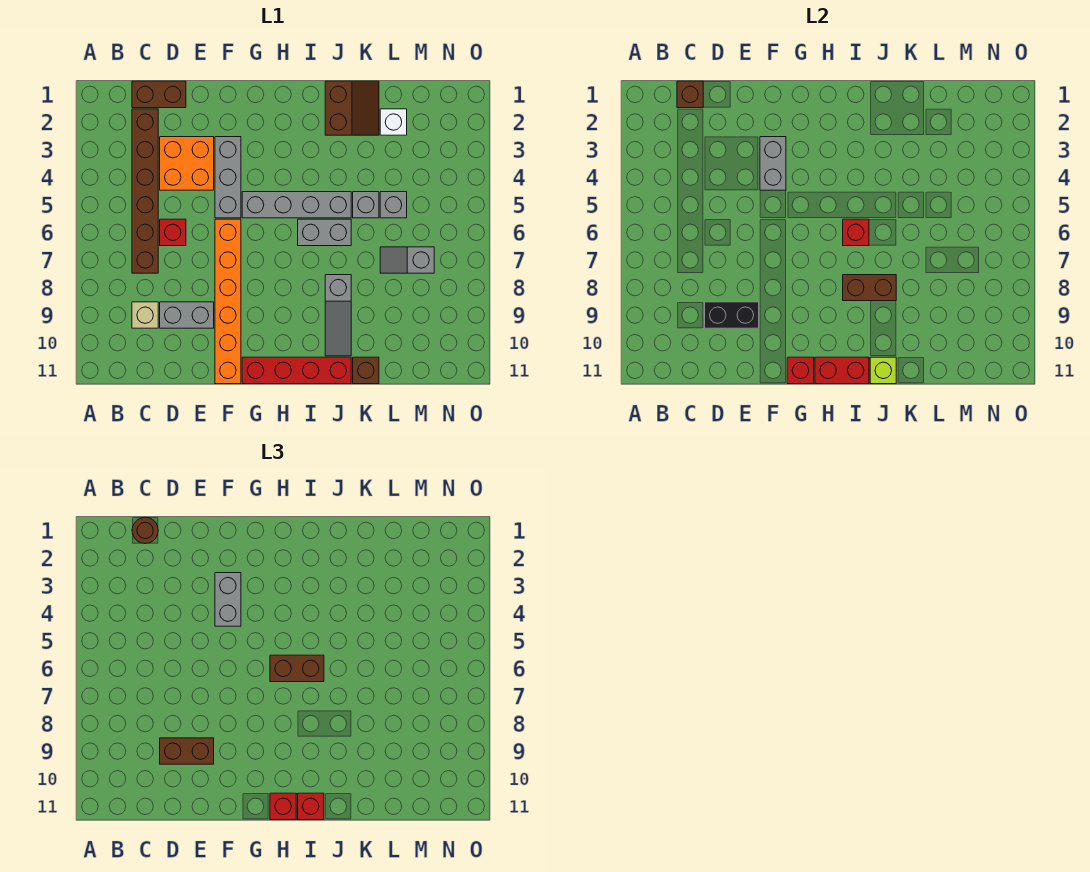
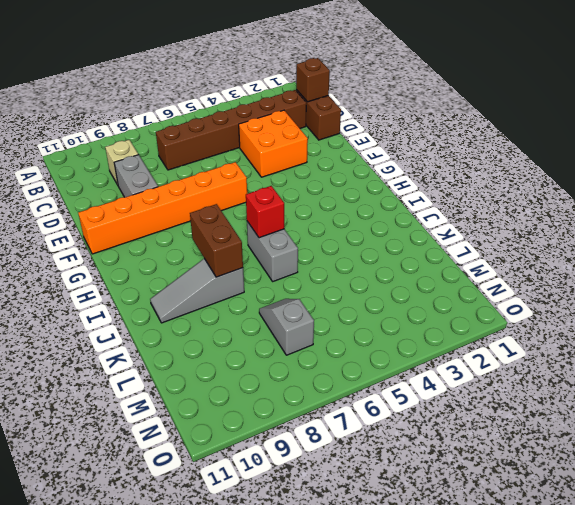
none -> red brick D6 level 1
none -> grey brick F3:F5 level 1
none -> grey brick G5:J5 level 1
none -> red brick G11:J11 level 1

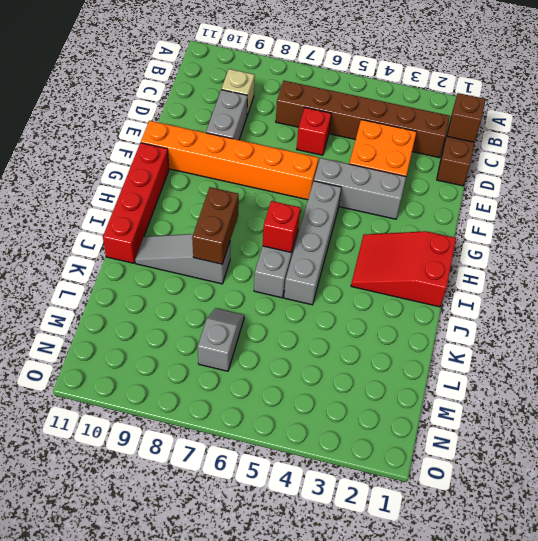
red slope H1:I3 level 1 top 1 -> none
none -> brown slope J1:K2 level 1 top J
none -> grey brick K5 level 1
none -> brown brick K11 level 1
none -> white brick L2 level 1

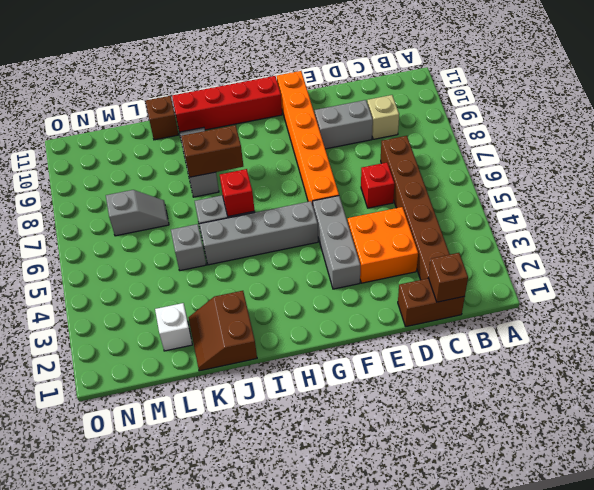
none -> grey brick L5 level 1
none -> black brick D9:E9 level 2
none -> grey brick F3:F4 level 2
none -> red brick G11 level 2

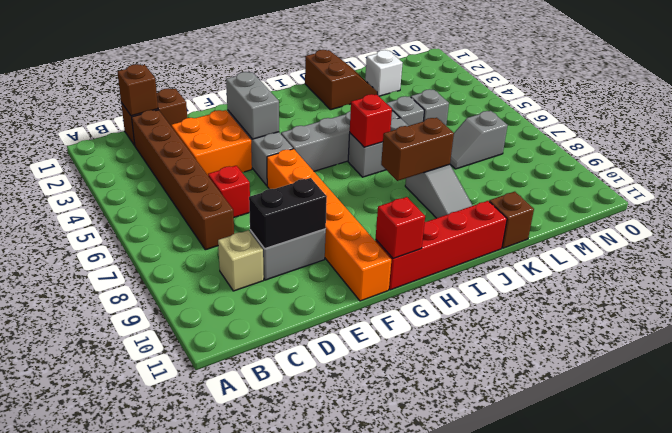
none -> red brick H11:I11 level 2
none -> lime brick J11 level 2
none -> brown round brick C1 level 3
none -> brown brick D9:E9 level 3

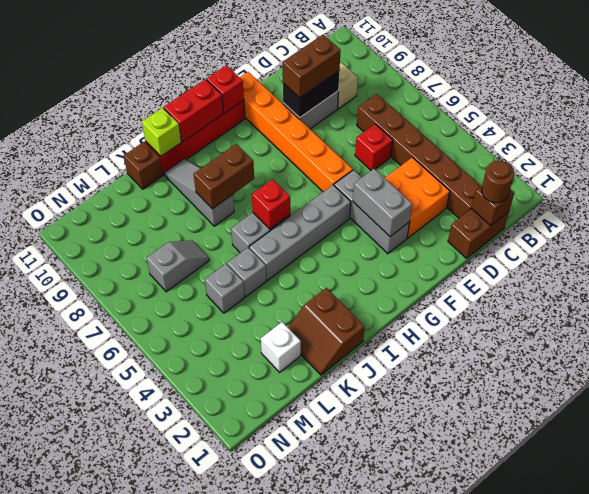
none -> grey brick F3:F4 level 3
none -> brown brick H6:I6 level 3
none -> red brick H11 level 3
none -> red brick I11 level 3

